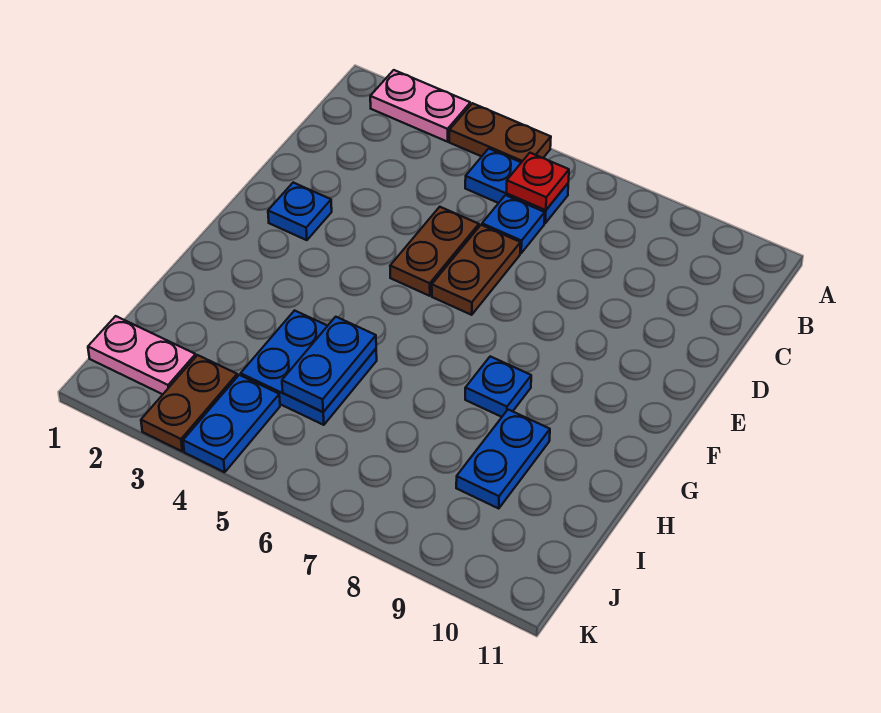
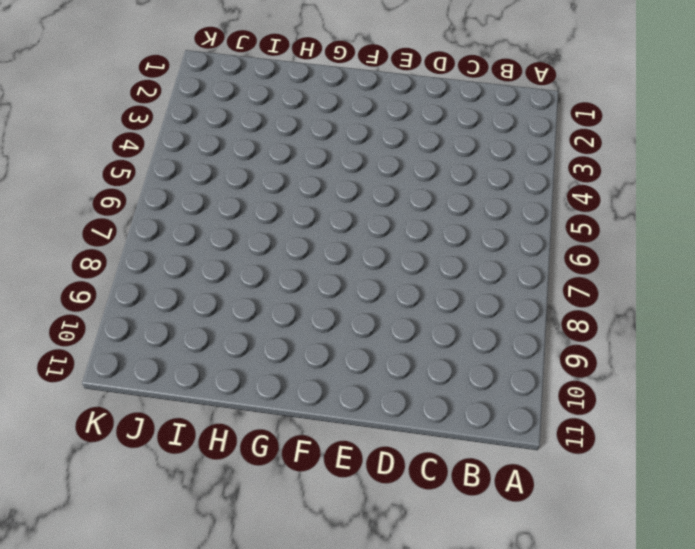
none -> pink plate A2:A3 level 1
none -> brown plate A4:A5 level 1
none -> blue plate B5:B6 level 1

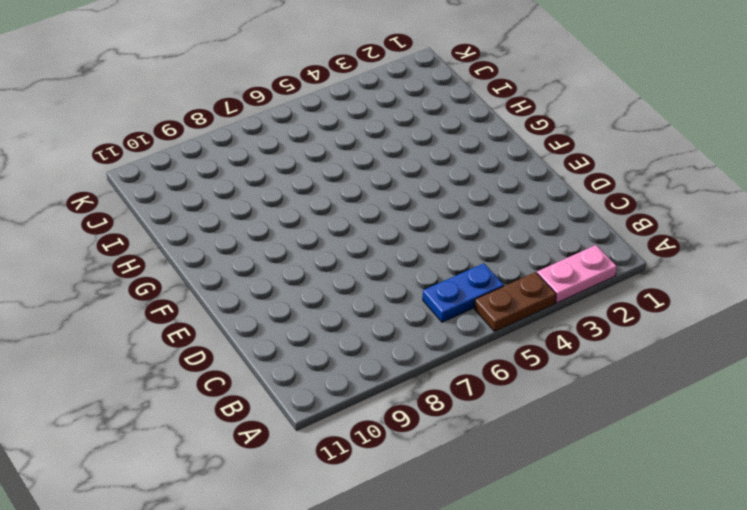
none -> blue plate C6 level 1
none -> brown plate D5:E5 level 1
none -> brown plate D6:E6 level 1

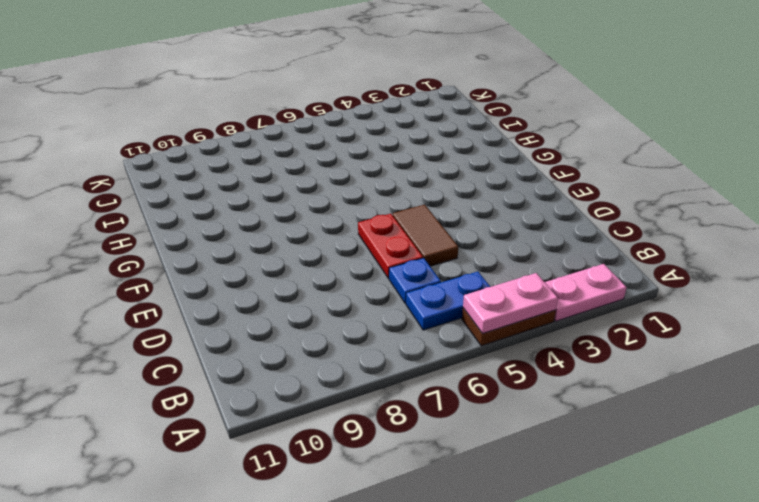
pink plate A4:A5 level 2 -> pink plate J1:J2 level 1
brown tile D5:E5 level 1 -> brown plate D5:E5 level 1
red plate D6:E6 level 1 -> brown plate D6:E6 level 1
none -> blue plate E2 level 1
none -> blue plate G8 level 1
none -> blue plate H4:I5 level 1

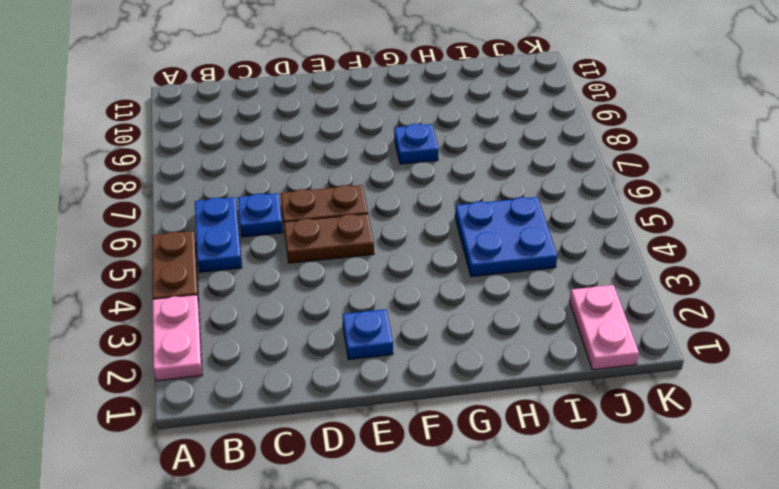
none -> blue plate H9:I9 level 1
none -> brown plate J3:K3 level 1
none -> blue plate J4:K4 level 1

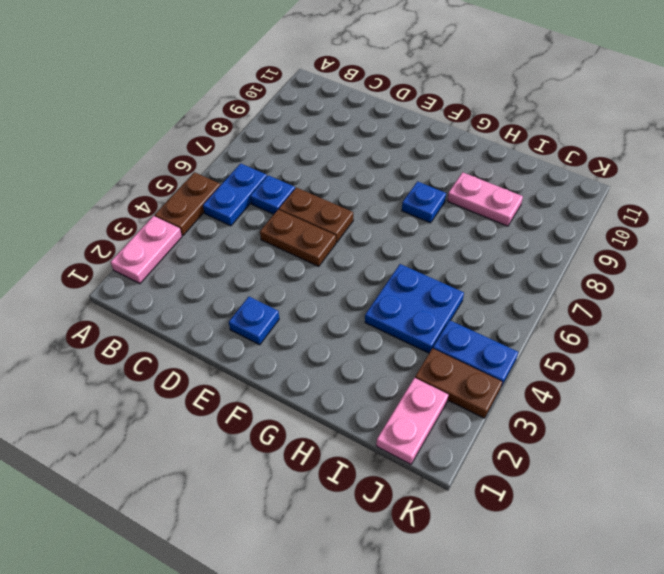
pink plate H9:I9 level 1 -> blue plate H9:I9 level 1
none -> red plate B6 level 2
none -> blue plate H5:I5 level 2

